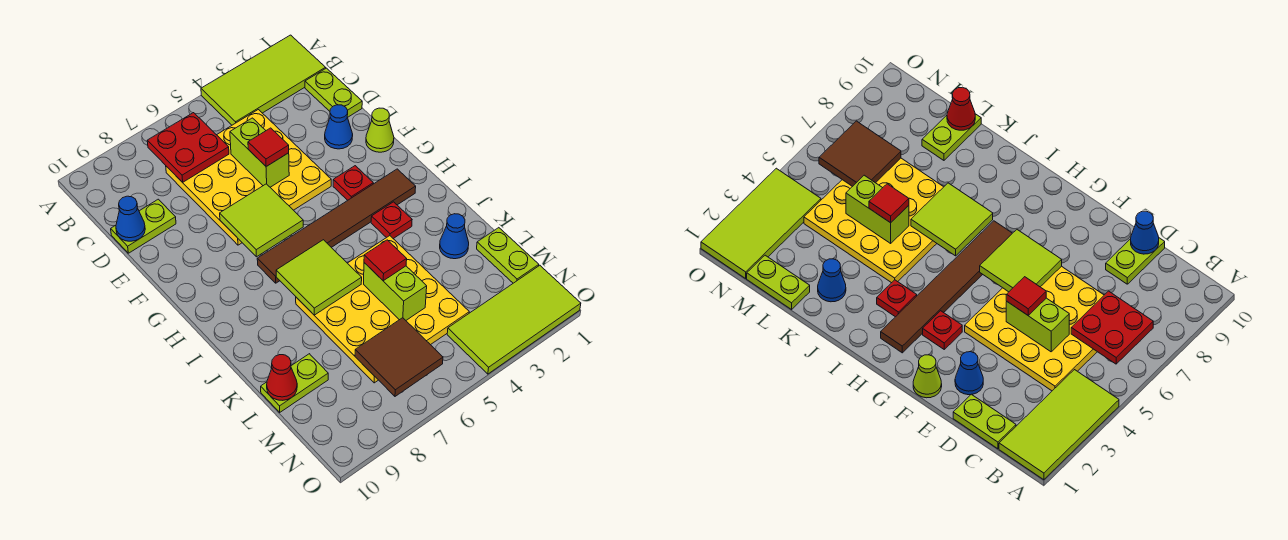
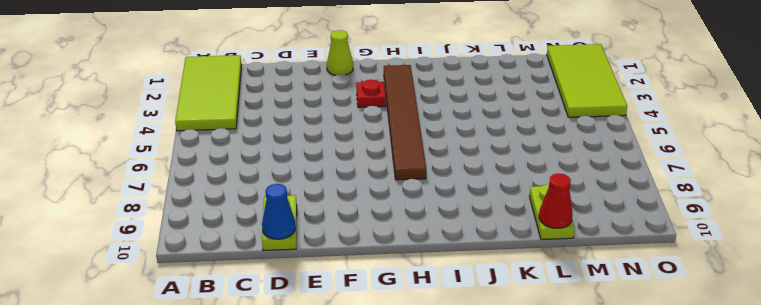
none -> lime plate C1:D1 level 1
none -> yellow plate C4:F7 level 1
none -> blue cone E2 level 1

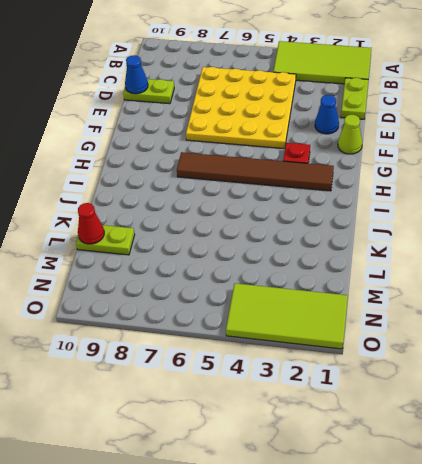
none -> red plate I3 level 1
none -> yellow plate J4:M7 level 1
none -> blue cone K2 level 1

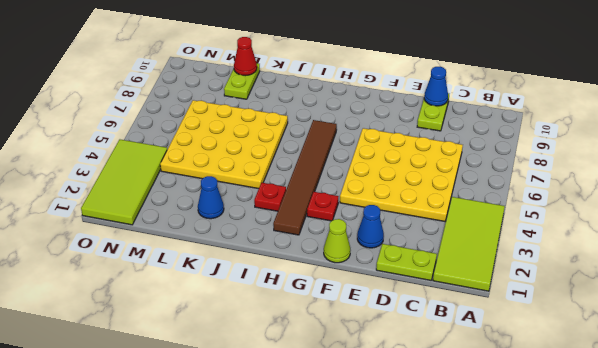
none -> lime plate L1:M1 level 1
none -> red plate B6:C7 level 2
none -> lime brick D5:E5 level 2

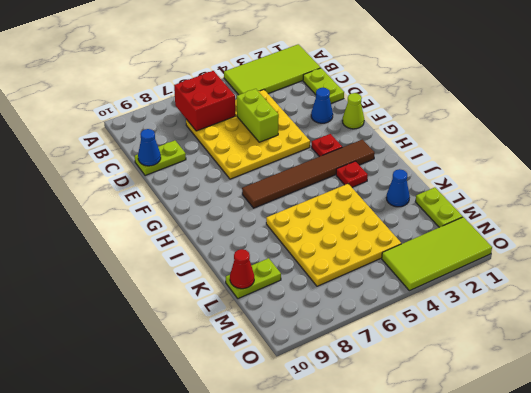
red brick B6:C7 level 2 -> red plate B6:C7 level 2
none -> lime tile F6:G7 level 2
none -> lime tile I6:J7 level 2
none -> lime brick K5:L5 level 2

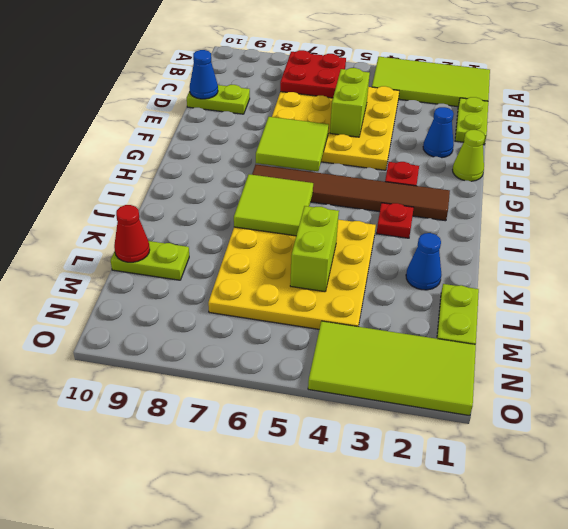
none -> brown tile M6:N7 level 2
none -> red tile E5 level 3
none -> red tile K5 level 3

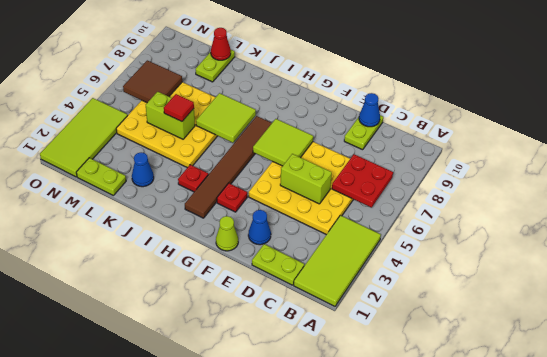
none -> red tile E5 level 3

